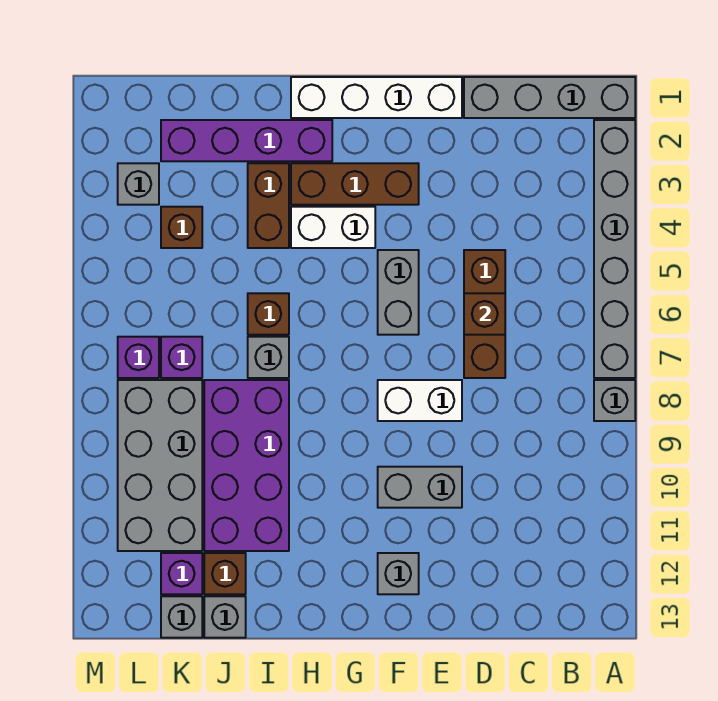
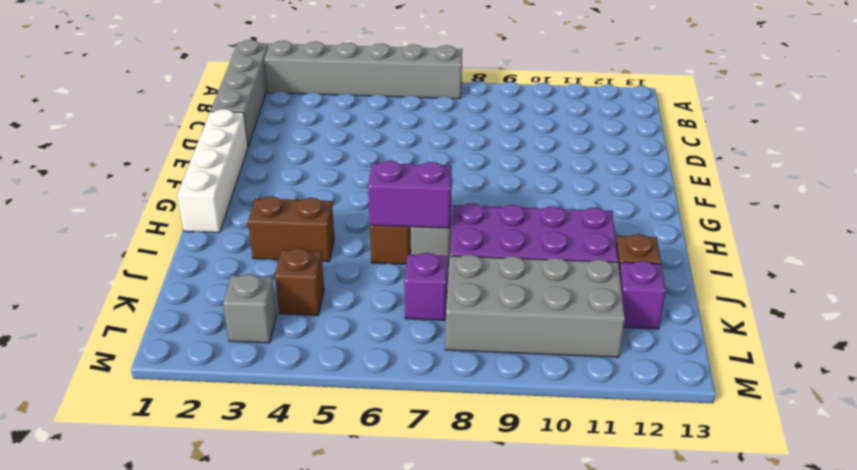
purple brick I6:I7 level 2 -> none
none -> grey brick A8 level 1
none -> brown brick D5:D7 level 1
none -> white brick E8:F8 level 1

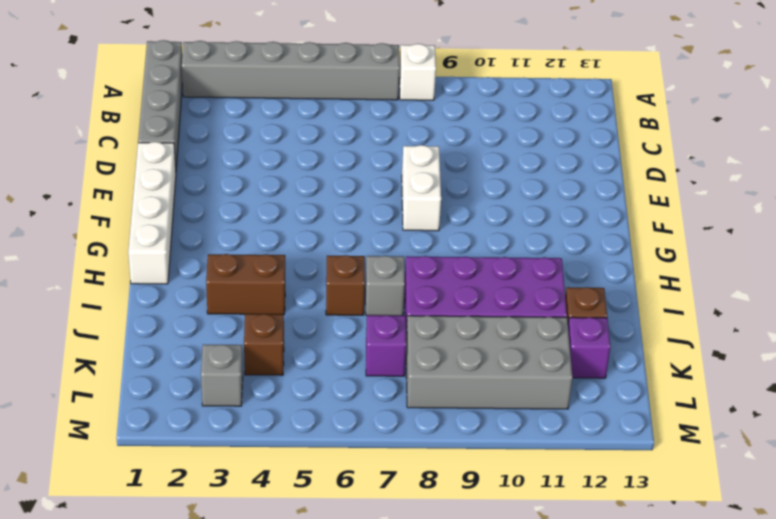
white brick A8 level 1 -> grey brick A8 level 1
none -> brown brick D5:D7 level 1
none -> grey brick E10:F10 level 1
none -> brown brick F3:H3 level 1

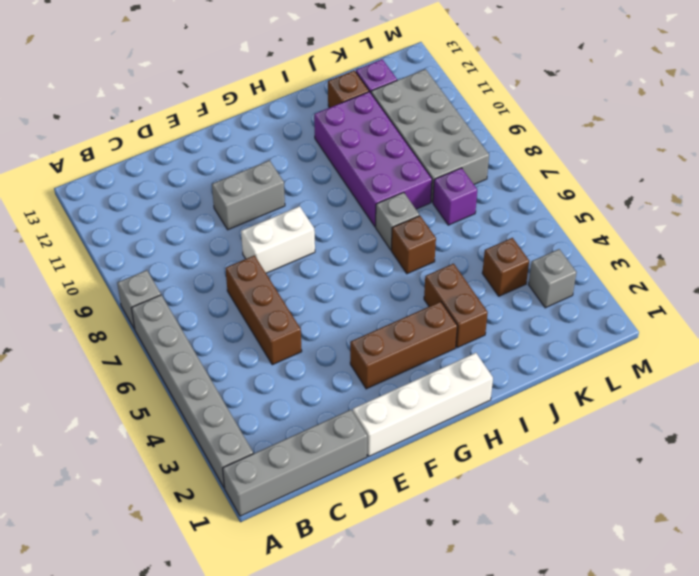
none -> grey brick F5:F6 level 1
none -> grey brick F12 level 1
none -> white brick G4:H4 level 1

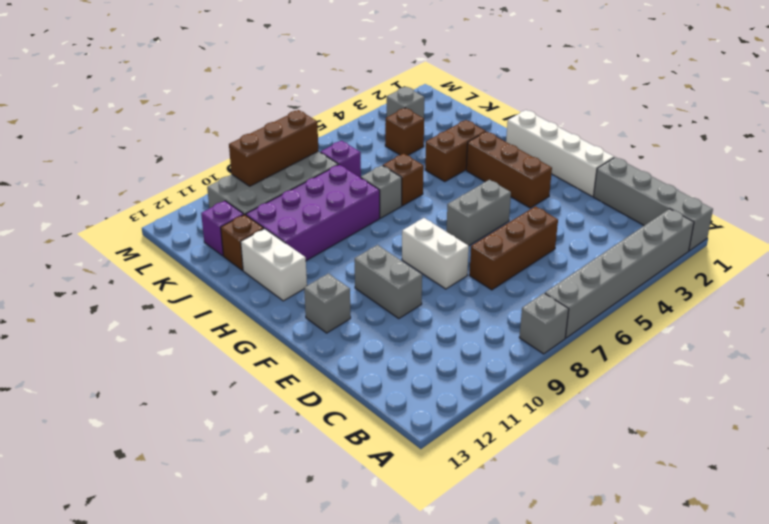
white brick H12:I12 level 1 -> white brick G4:H4 level 1
brown brick L8:L10 level 2 -> none
none -> purple brick H2:K2 level 1
none -> grey brick J13 level 1
none -> grey brick K13 level 1

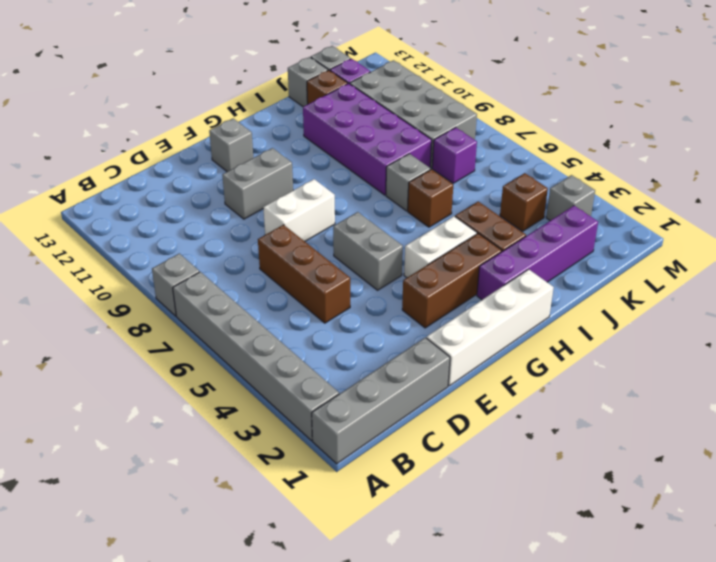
none -> purple brick L7 level 1
none -> brown brick D6 level 2

